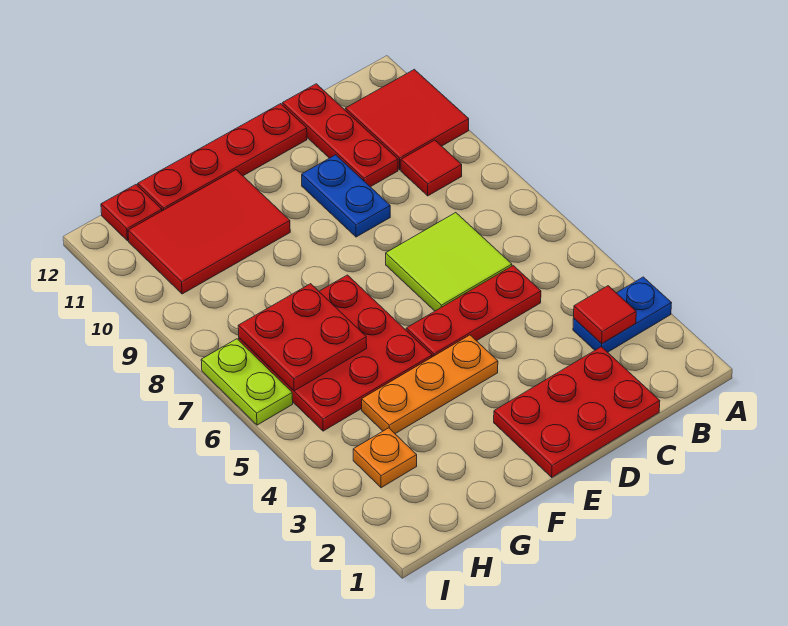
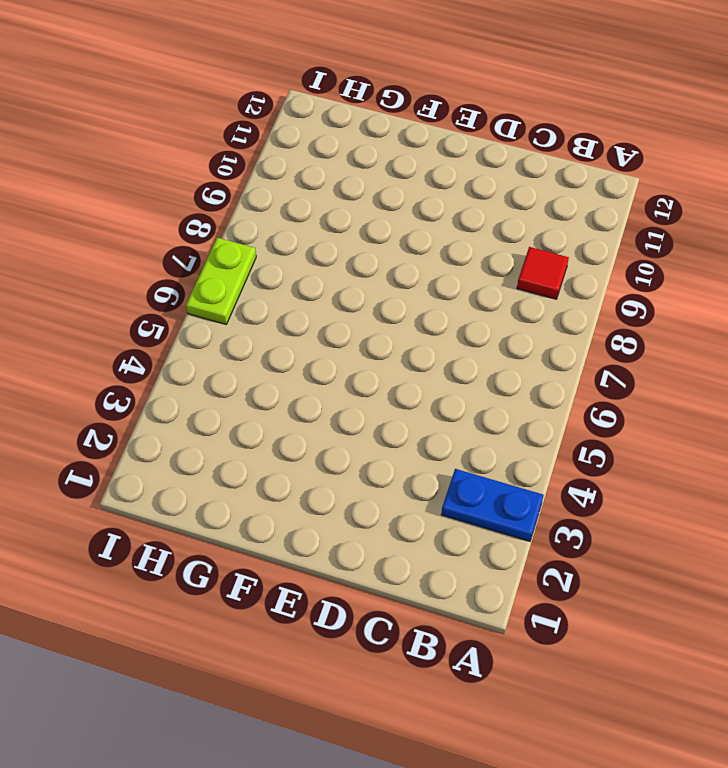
none -> red tile A10:B11 level 1
none -> red plate C1:E2 level 1
none -> red plate C5:E5 level 1

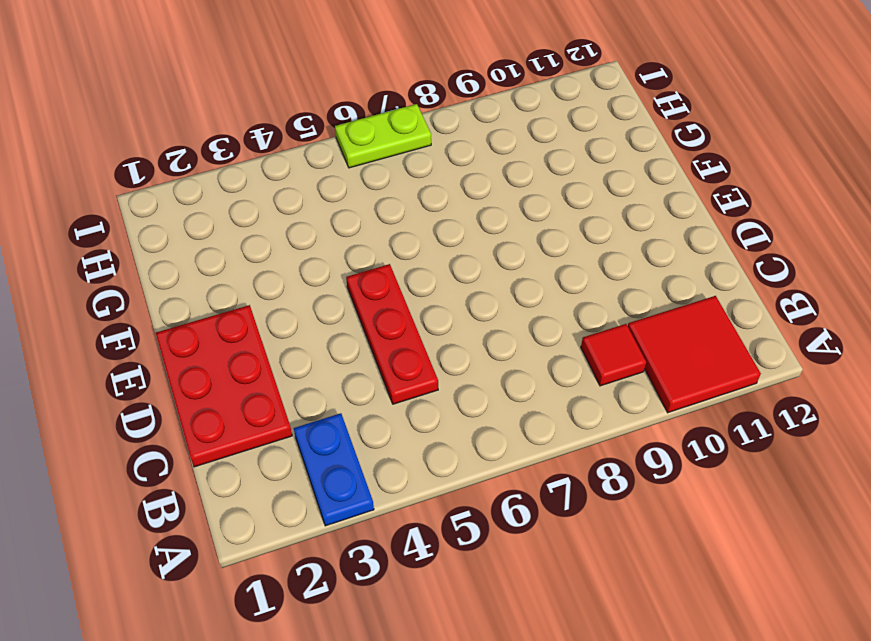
none -> lime tile C6:D7 level 1
none -> red plate C10:C12 level 1
none -> blue plate D9:D10 level 1

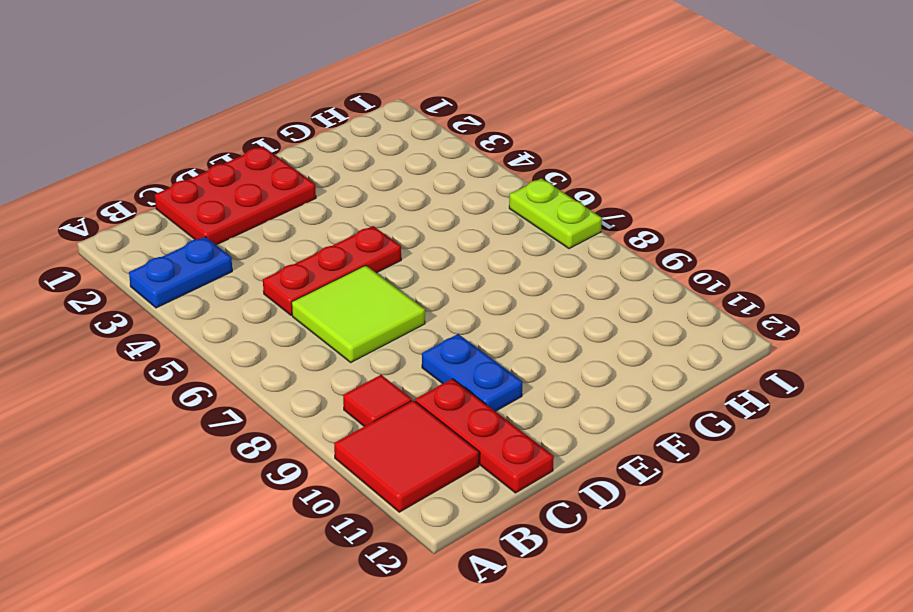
none -> red plate D12:G12 level 1
none -> orange plate E4:G4 level 1
none -> red plate F5:H7 level 1

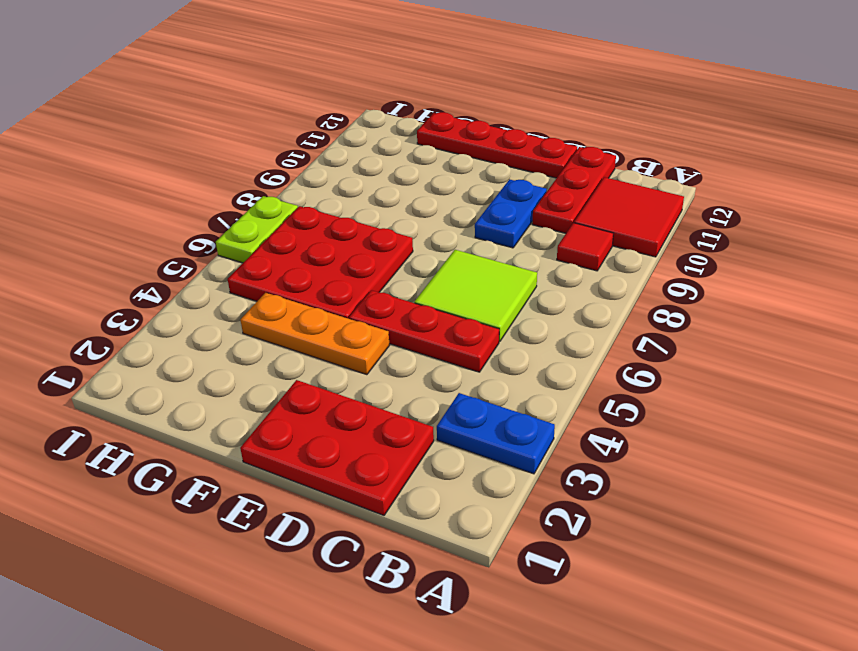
none -> red tile F10:H11 level 1
none -> orange plate H3 level 1
none -> red plate H12 level 1

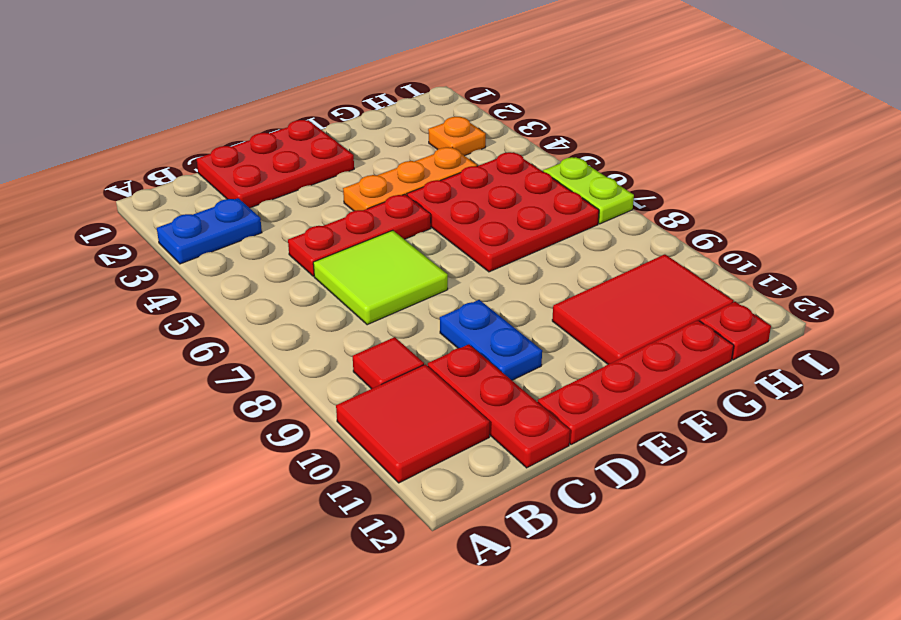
none -> red tile B3 level 2
none -> red plate G6:H7 level 2

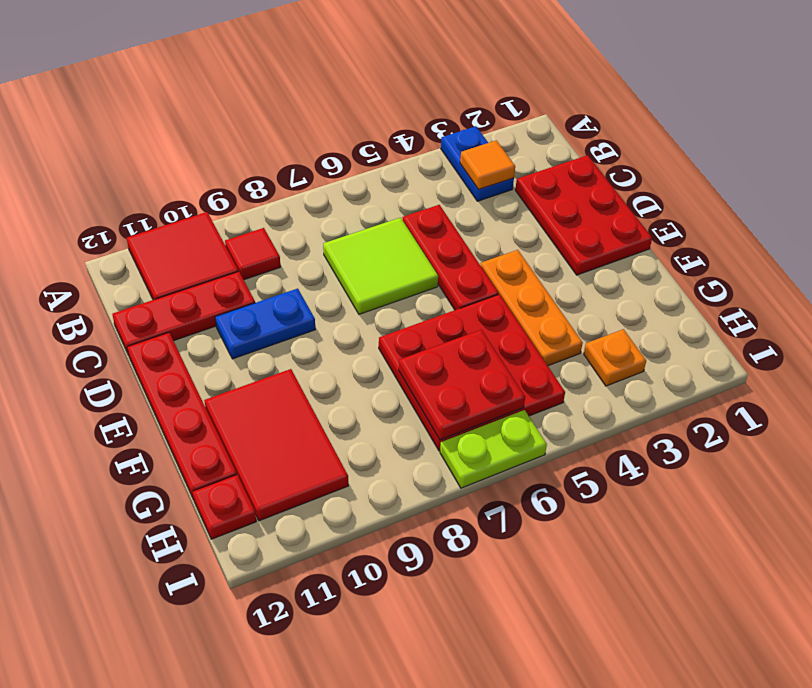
orange tile B3 level 2 -> red tile B3 level 2

